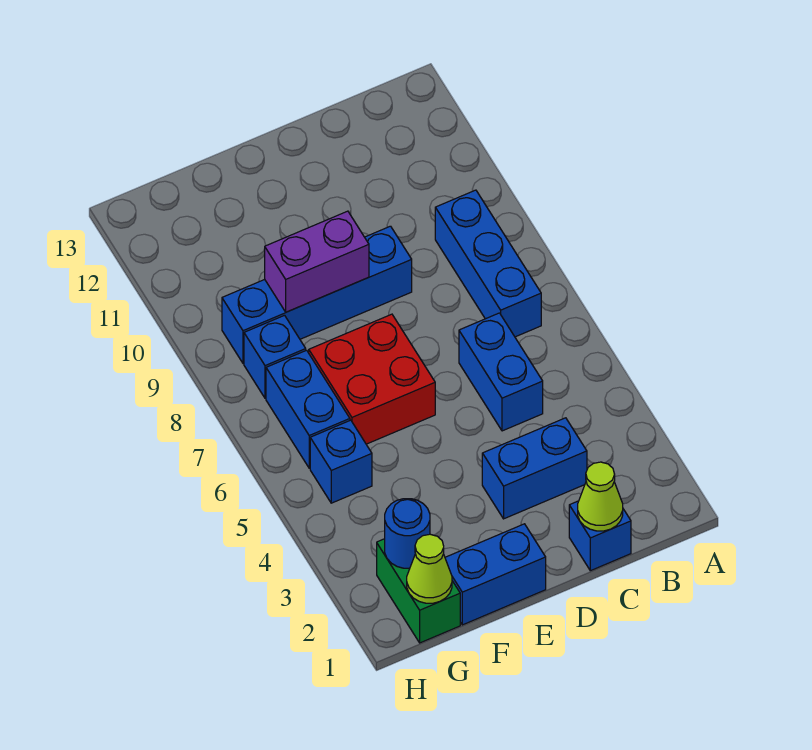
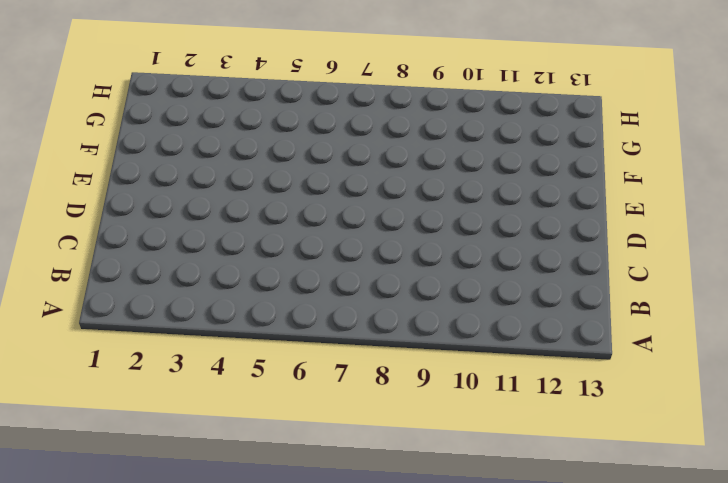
none -> blue brick B7:B9 level 1
none -> blue brick C1 level 1
none -> blue brick C3:D3 level 1

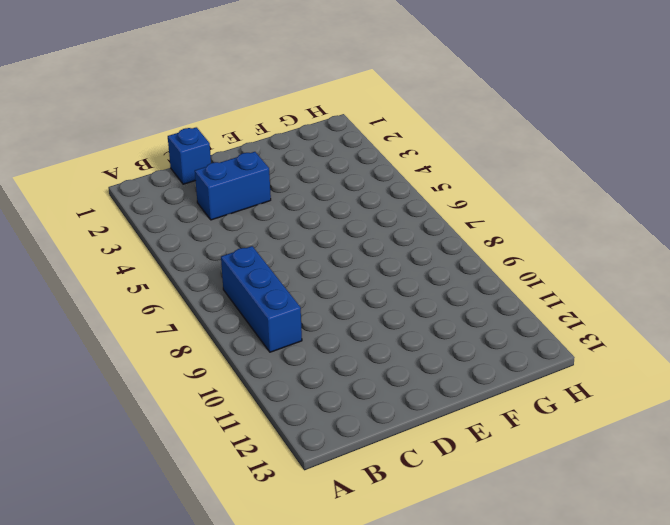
none -> blue brick C5:C6 level 1
none -> blue brick D9:G9 level 1
none -> blue brick E1:F1 level 1

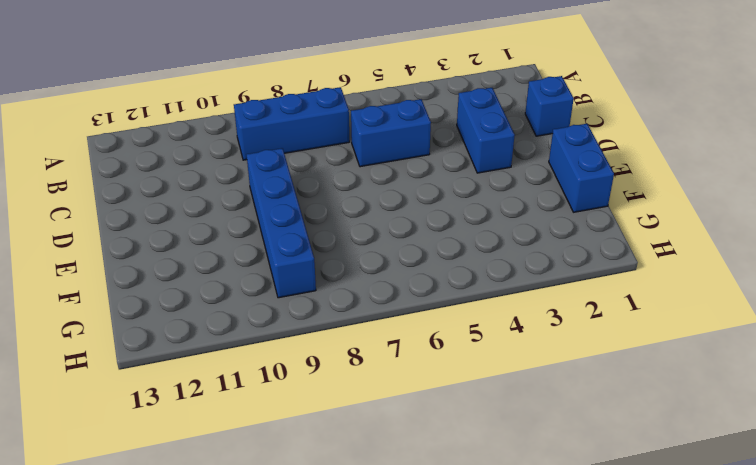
none -> red brick E6:F7 level 1
none -> green brick G1:G2 level 1
none -> blue brick G5 level 1

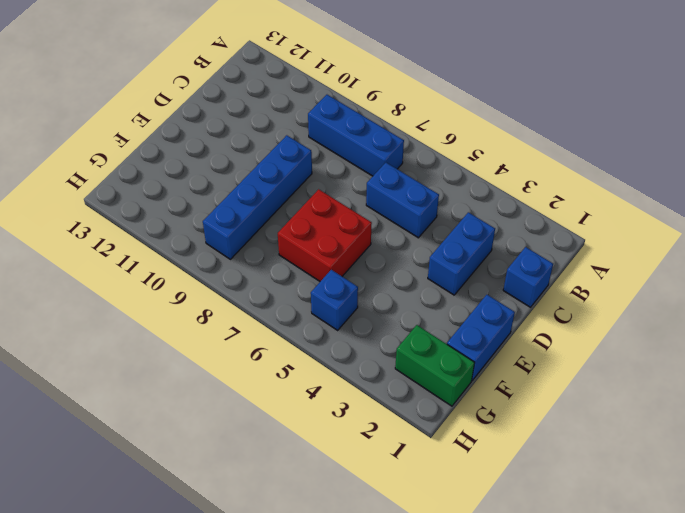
none -> blue brick G6:G7 level 1
none -> blue brick G8 level 1
none -> lime cone C1 level 2

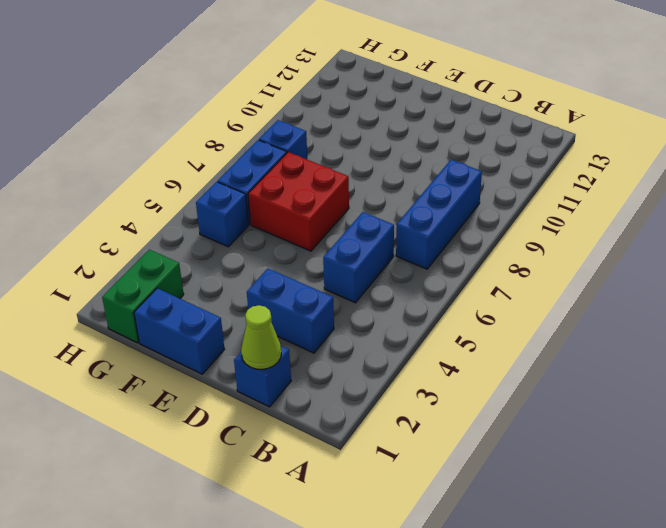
none -> blue brick D9:G9 level 1
none -> purple brick E9:F9 level 2
none -> lime cone G1 level 2

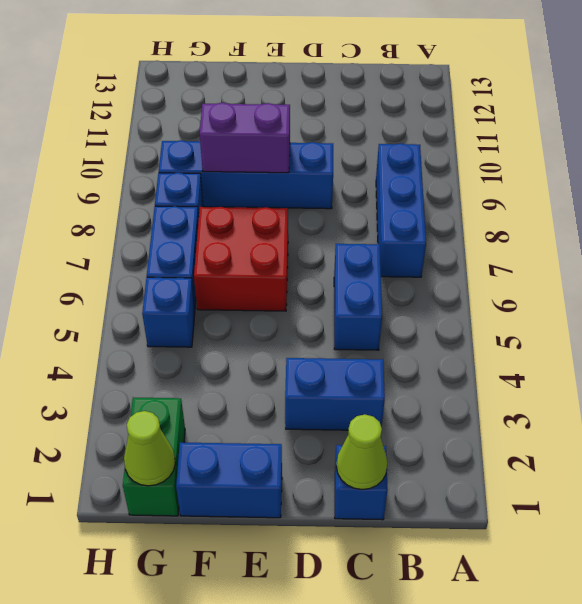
none -> blue round brick G2 level 2

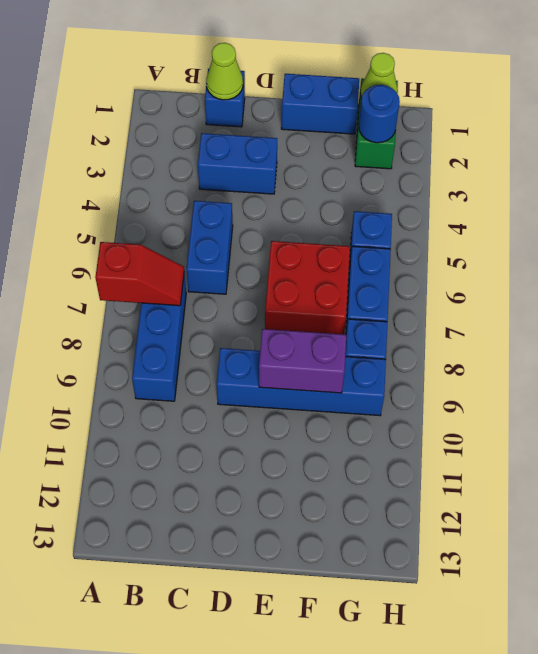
red slope A7:B7 level 2 top A -> none

